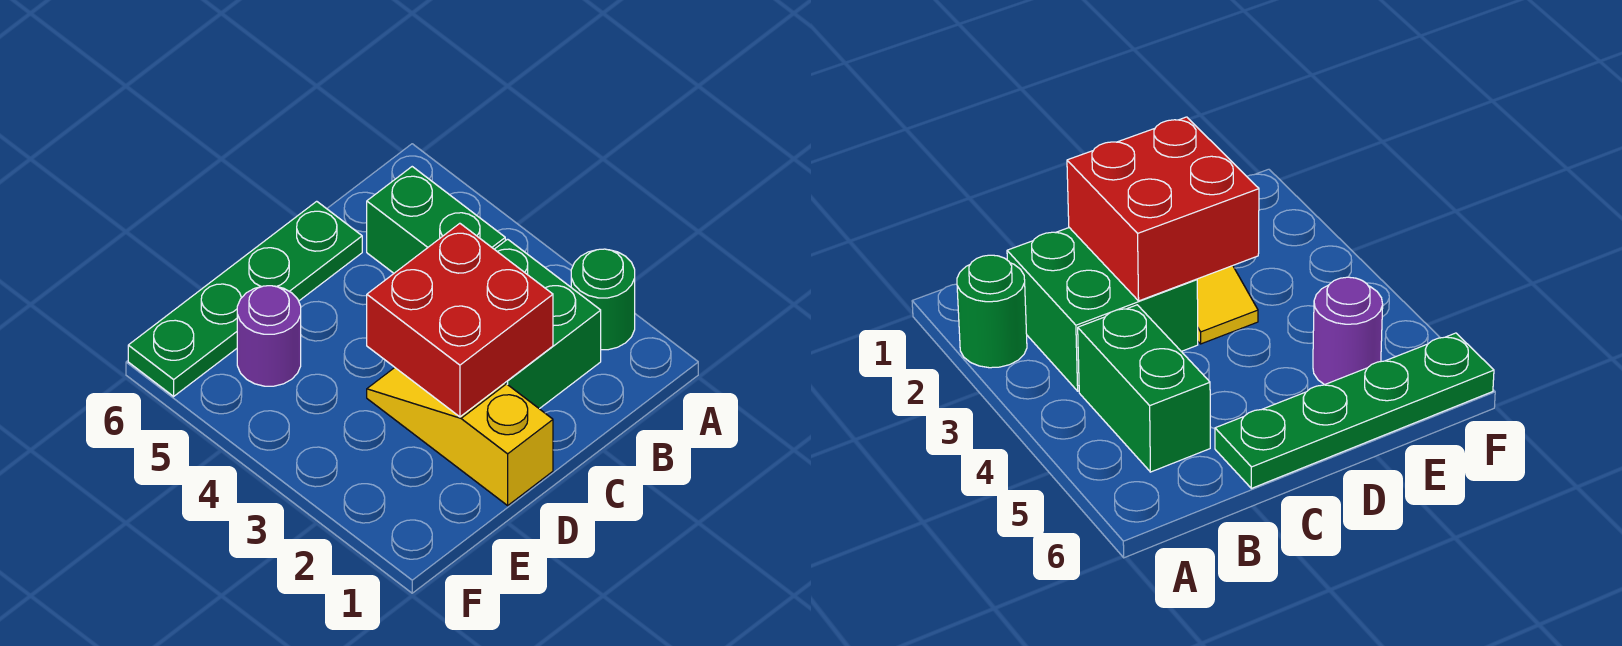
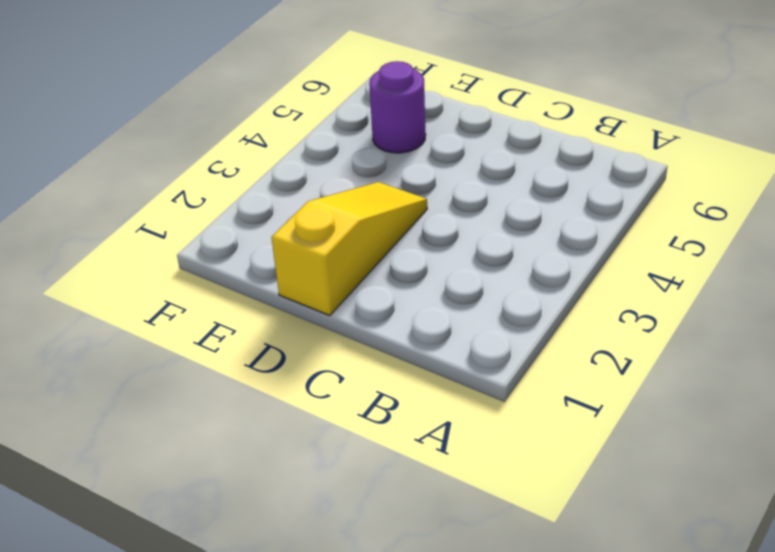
none -> green round brick A2 level 1
none -> green brick B2:C3 level 1

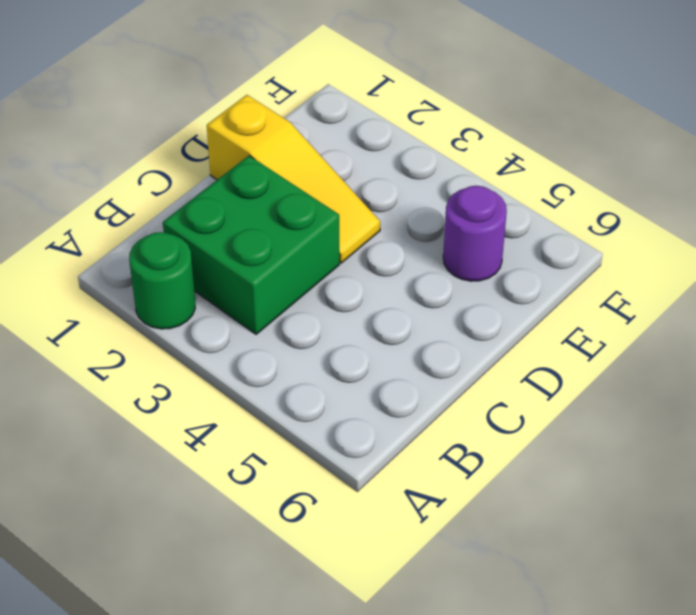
none -> green brick B4:B5 level 1
none -> green plate C6:F6 level 1

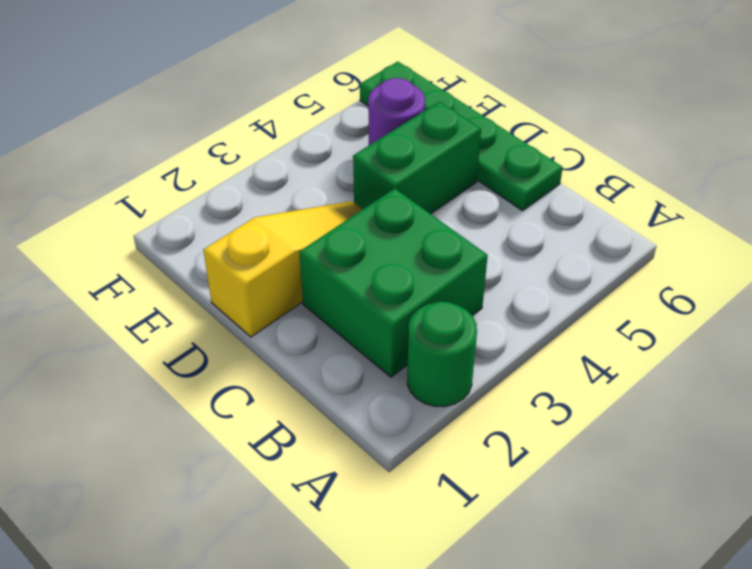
green brick D4:D5 level 1 -> green brick B4:B5 level 1
none -> red brick C2:D3 level 2

